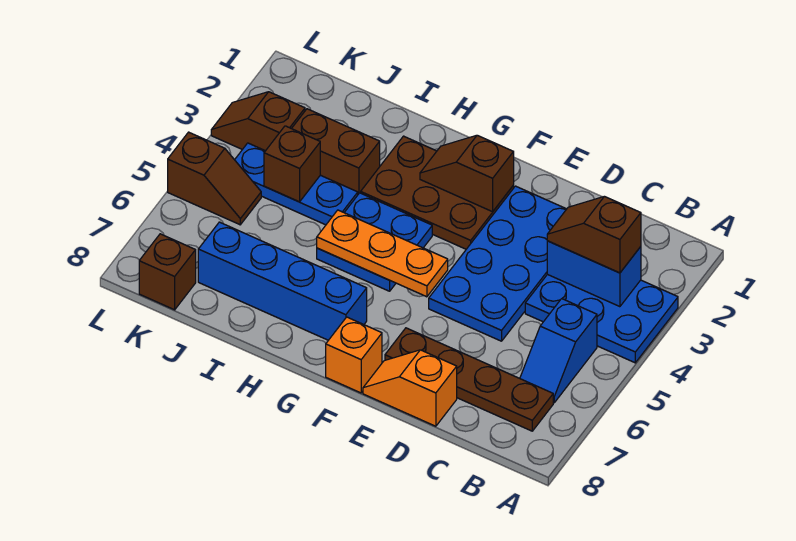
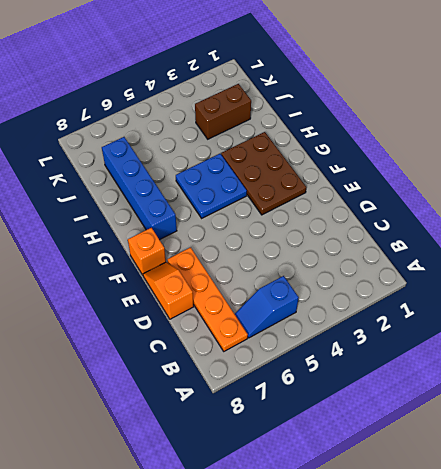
orange plate B7:E7 level 1 -> brown plate B7:E7 level 1
brown brick J2:J3 level 1 -> brown brick I3:J3 level 1
none -> blue plate A3:C4 level 1
none -> blue plate D2:E5 level 1
none -> blue plate I4:K4 level 1

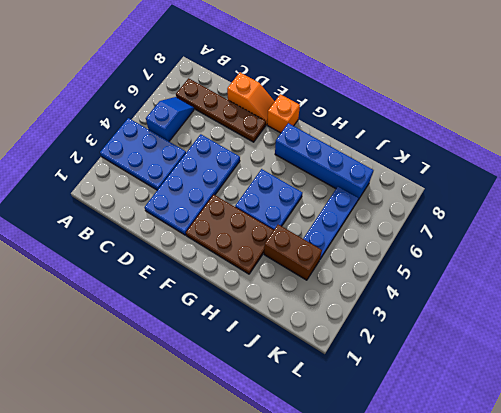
blue plate J4:J6 level 1 -> blue plate I4:K4 level 1
none -> brown slope K3:L3 level 1 top K
none -> brown slope K5:L5 level 1 top L
none -> brown brick K8 level 1

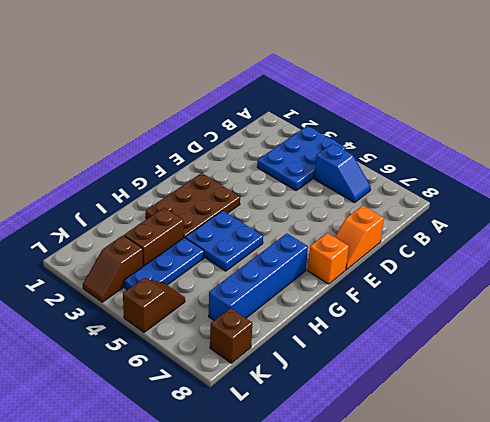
none -> brown plate B7:E7 level 1
none -> blue plate D2:E5 level 1
none -> blue brick B3:C3 level 2

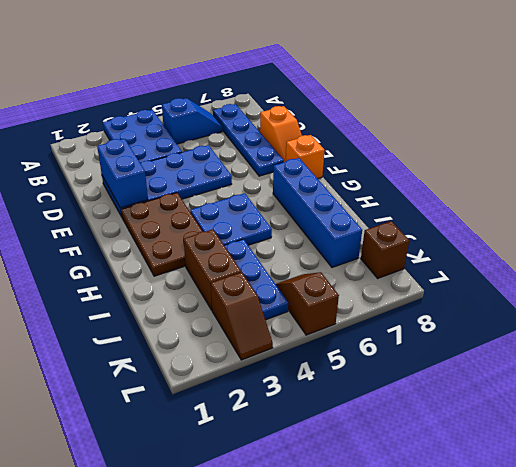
blue plate B7:E7 level 1 -> brown plate B7:E7 level 1
blue brick D2:E2 level 2 -> blue brick B3:C3 level 2
none -> brown slope F2:G2 level 2 top F
none -> orange plate F5:H5 level 2
none -> brown brick J4 level 2

